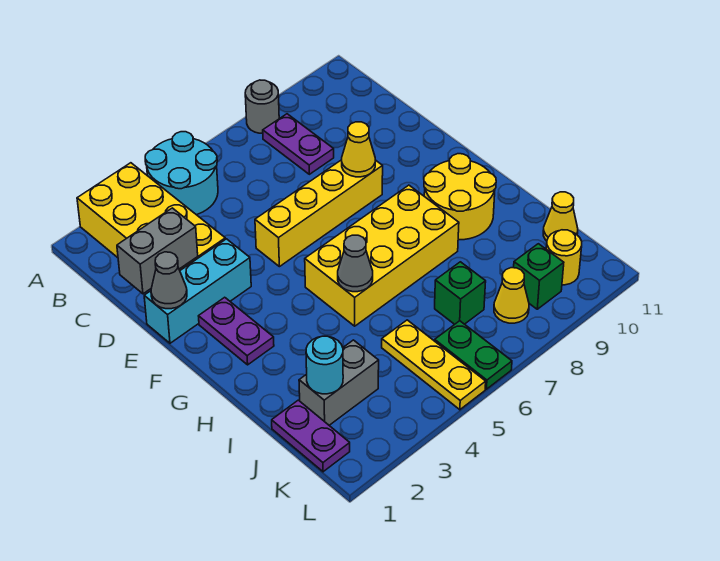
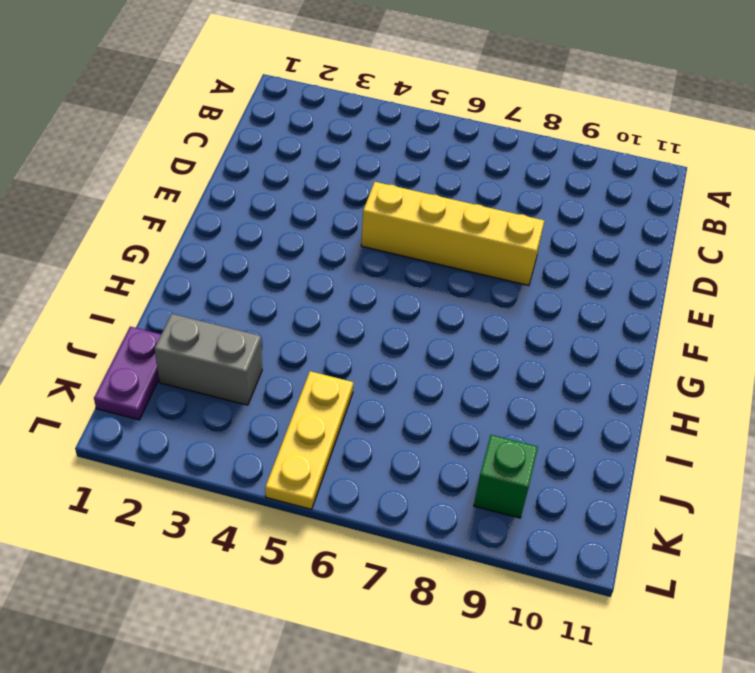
none -> yellow brick A2:D3 level 1
none -> cyan round brick A4:B5 level 1
none -> grey round brick A8 level 1

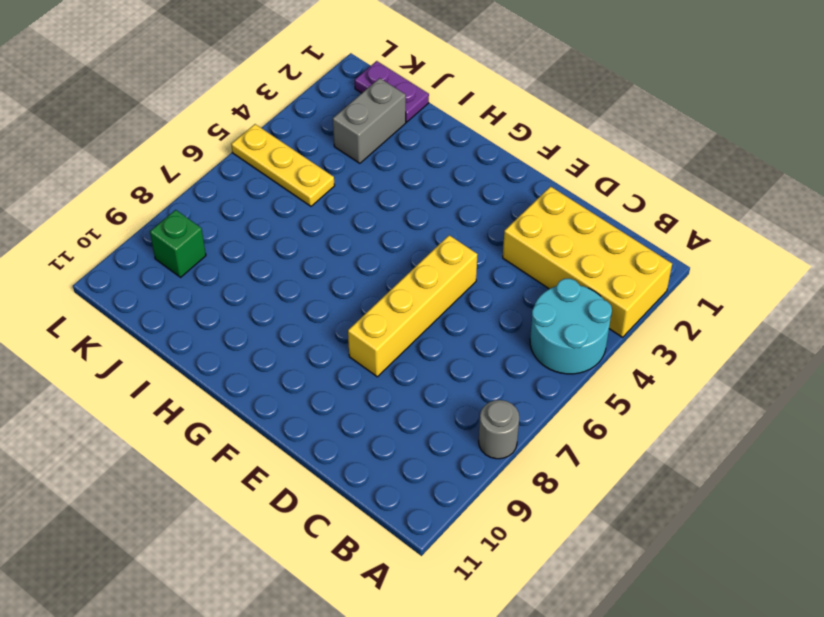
none -> purple plate B8:C8 level 1
none -> cyan brick E1:E3 level 1
none -> purple plate F2:G2 level 1

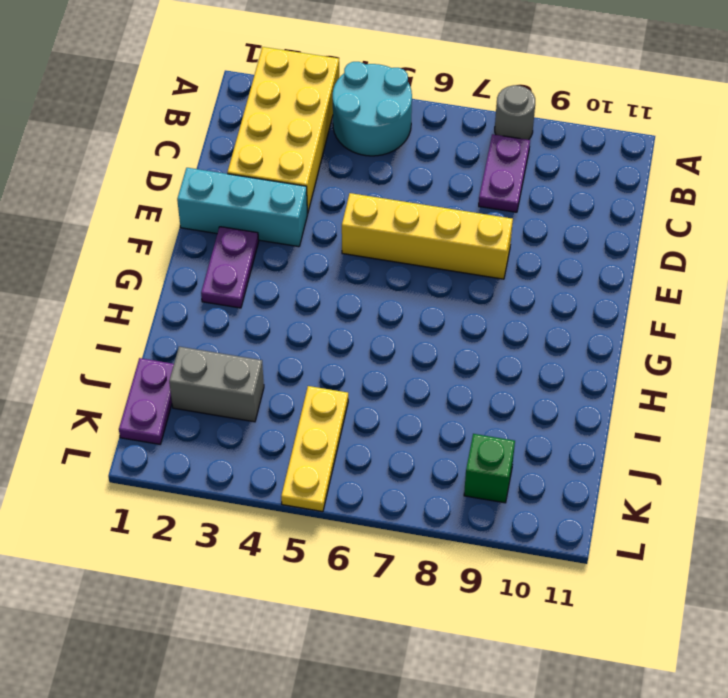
none -> yellow brick G5:H8 level 1
none -> yellow round brick G9:H10 level 1
none -> green brick J7 level 1

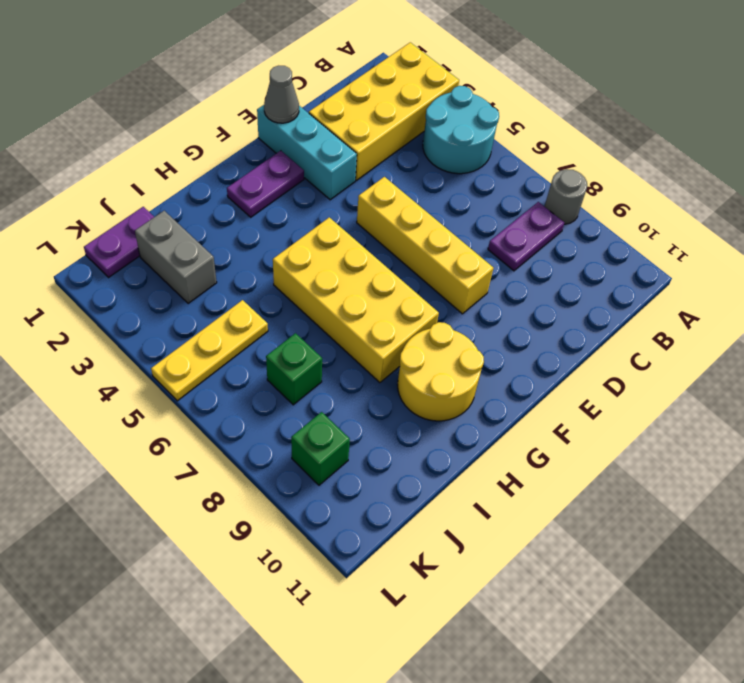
none -> yellow cone J11 level 1
none -> green plate K6:L6 level 1
none -> yellow cone K8 level 1

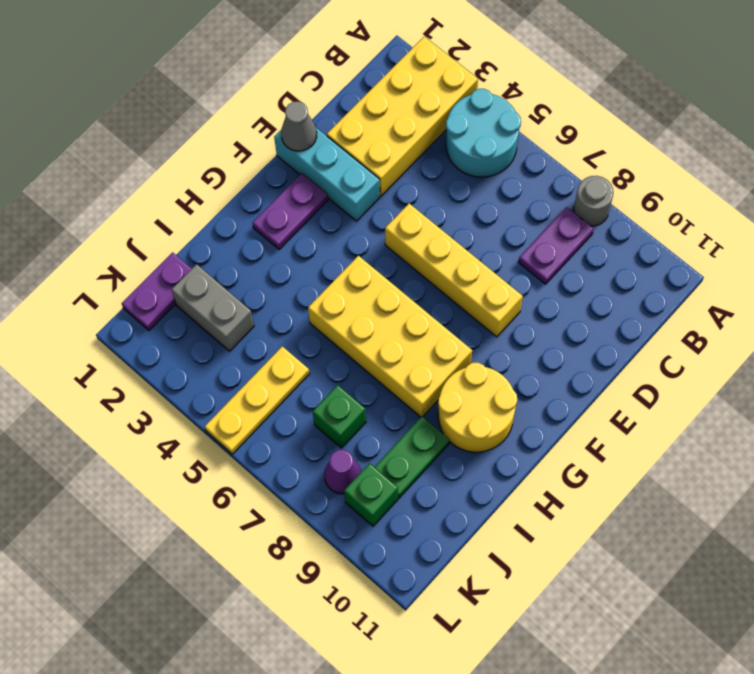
green plate I9:J9 level 1 -> green plate K6:L6 level 1
purple cone K8 level 1 -> yellow cone K8 level 1
none -> yellow cone J11 level 1
none -> yellow round brick K10 level 1
none -> grey brick D1:D2 level 2

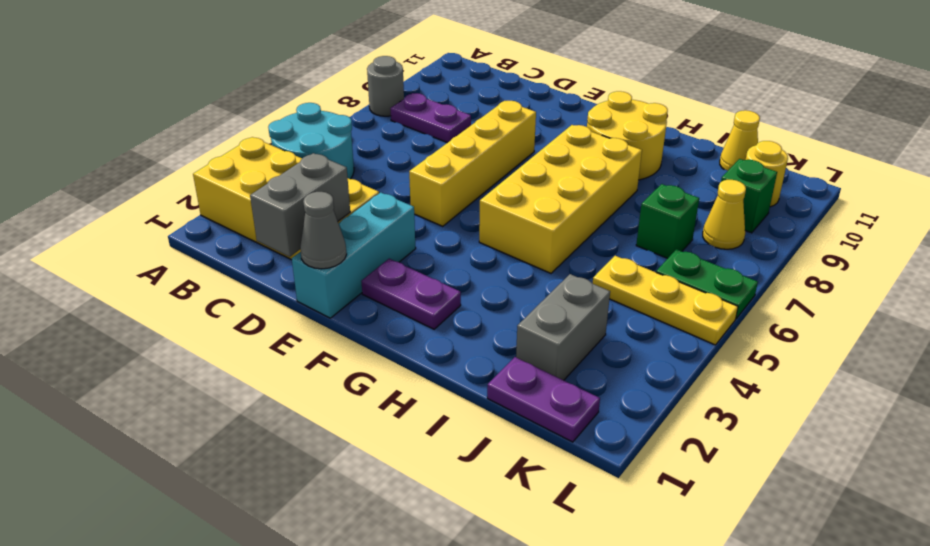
none -> yellow cone E8 level 2
none -> grey cone H5 level 2
none -> cyan round brick J2 level 2

